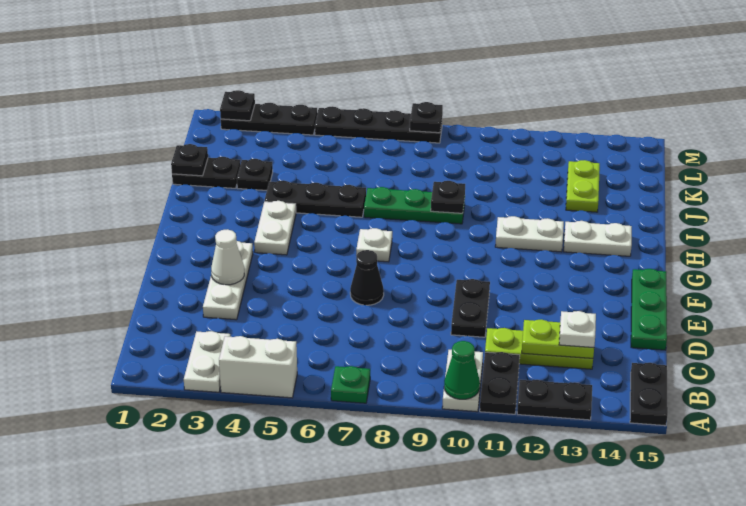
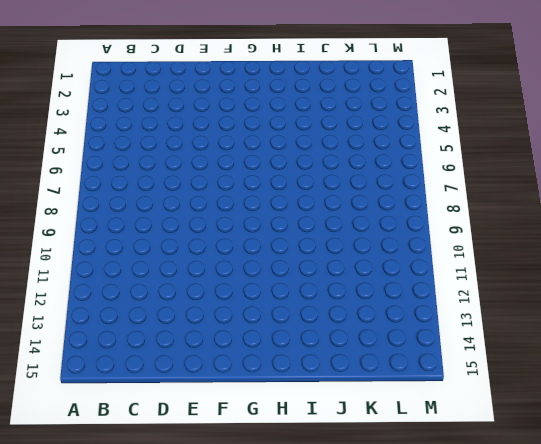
none -> white plate A3:B3 level 1
none -> white brick A4:A5 level 1
none -> green plate A7 level 1
none -> white plate A10:B10 level 1

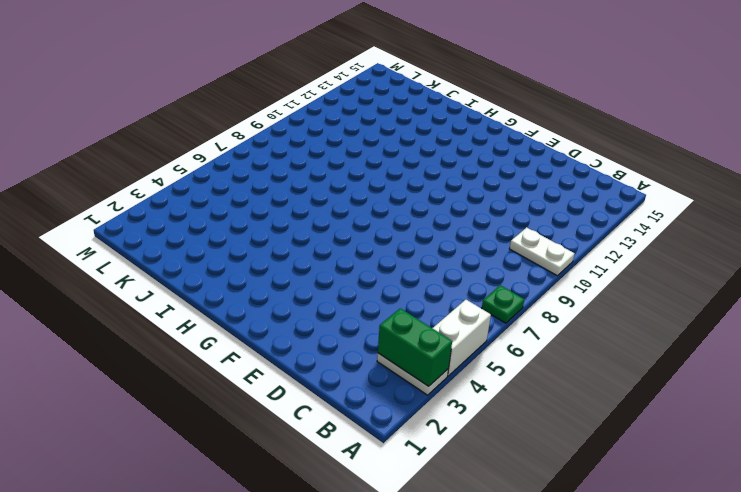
green brick A3:B3 level 2 -> none
none -> black plate A11:B11 level 1
none -> black plate A12:A13 level 1
none -> black plate A15:B15 level 1
none -> lime plate C11:C13 level 1

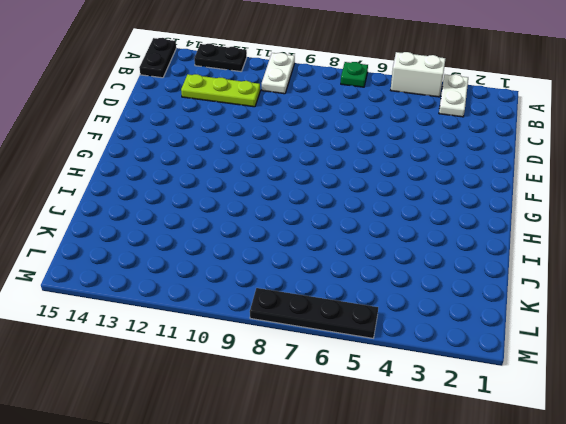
none -> black plate A11:B11 level 1
none -> white plate D3:F3 level 1
none -> black plate D10:E10 level 1
none -> green plate D15:F15 level 1

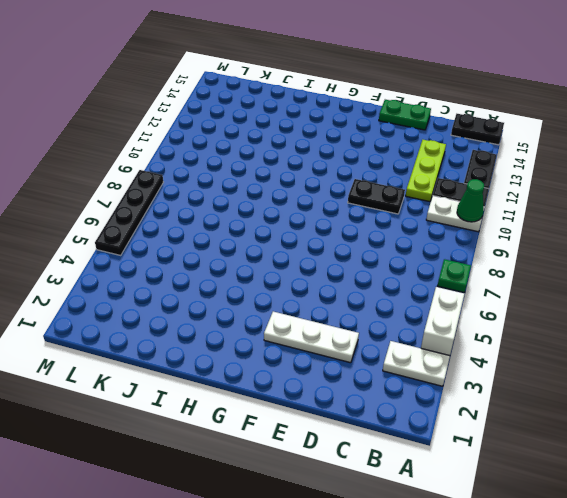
green plate D15:E15 level 1 -> green plate D15:F15 level 1
none -> black cone E7 level 1
none -> white plate G4:H4 level 1
none -> white plate G7 level 1
none -> white plate H11:H12 level 1

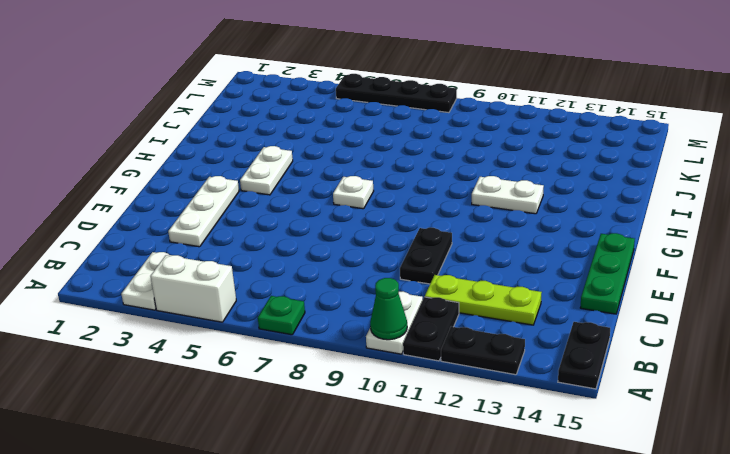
none -> black cone E7 level 1
none -> white plate H13:H14 level 1
none -> black plate I4:I6 level 1
none -> green plate I7:I9 level 1

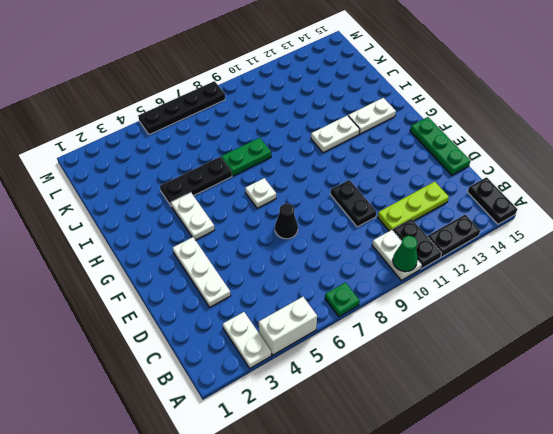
green plate I7:I8 level 1 -> green plate I7:I9 level 1
none -> black plate J1:J2 level 1
none -> black plate J3 level 1
none -> lime plate J13:K13 level 1
none -> black plate M2:M4 level 1

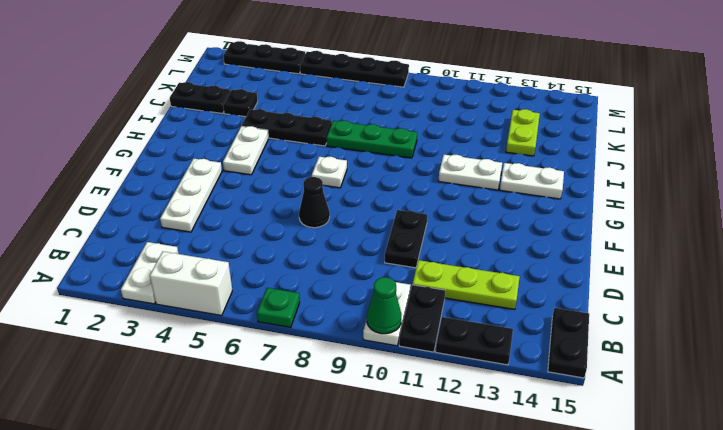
none -> green plate D15:F15 level 1
none -> lime plate C12:C13 level 2
none -> white cone E3 level 2
none -> black plate I9 level 2

